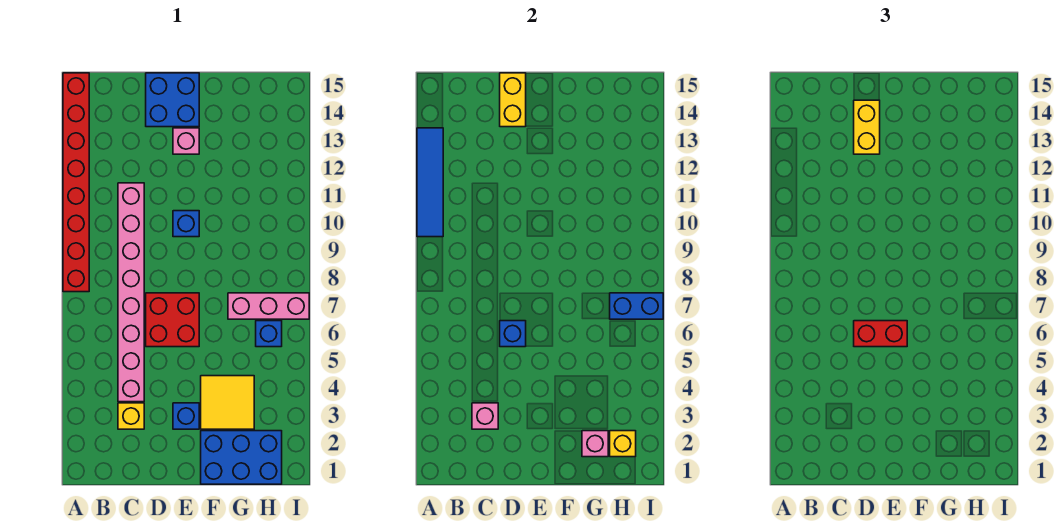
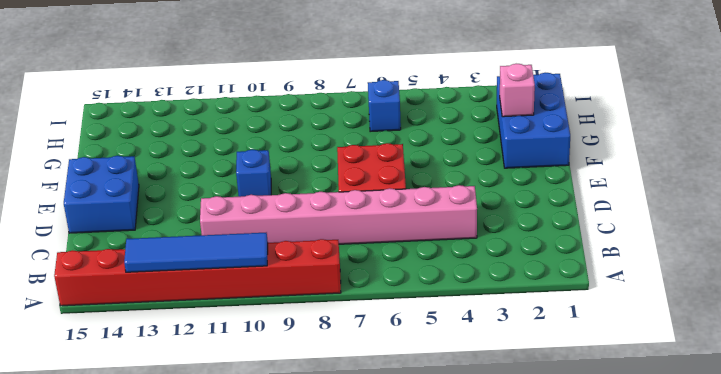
none -> yellow brick C3 level 1
none -> blue brick E3 level 1
none -> pink brick E13 level 1

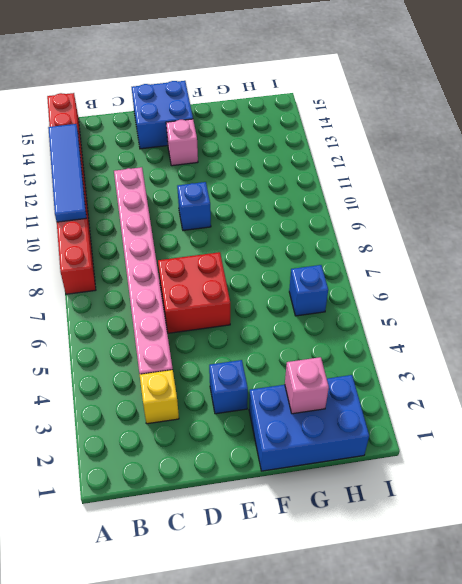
none -> yellow tile F3:G4 level 1
none -> pink brick G7:I7 level 1
none -> pink brick C3 level 2

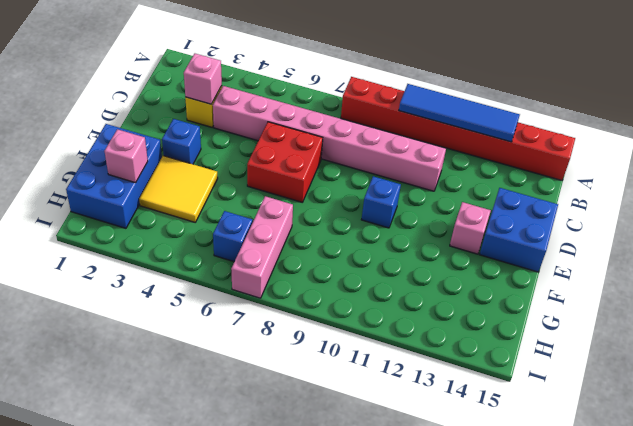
none -> blue brick D6 level 2
none -> yellow brick D14:D15 level 2
none -> yellow brick H2 level 2

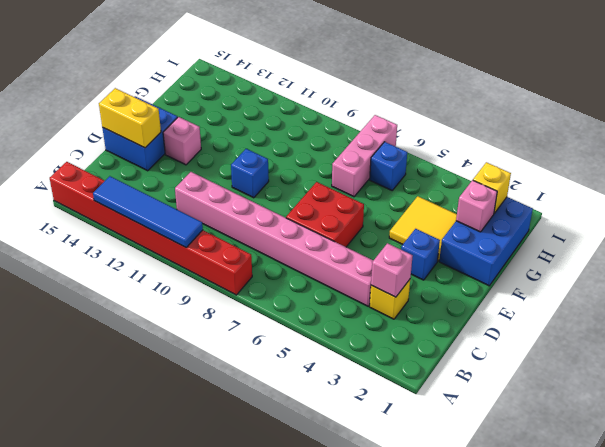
none -> blue brick D6 level 2
none -> blue brick H7:I7 level 2
none -> red brick D6:E6 level 3

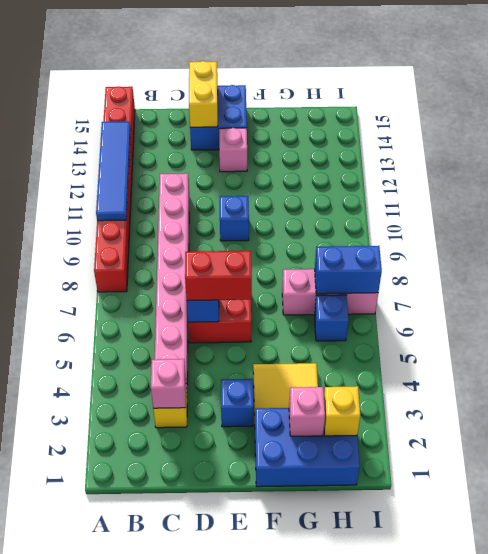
none -> yellow brick D13:D14 level 3

